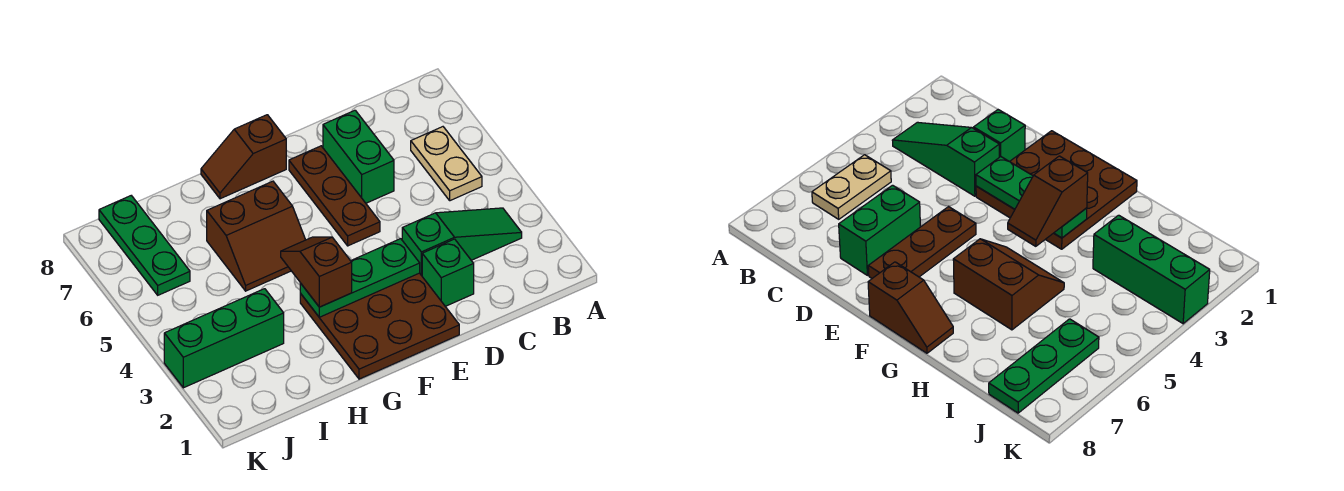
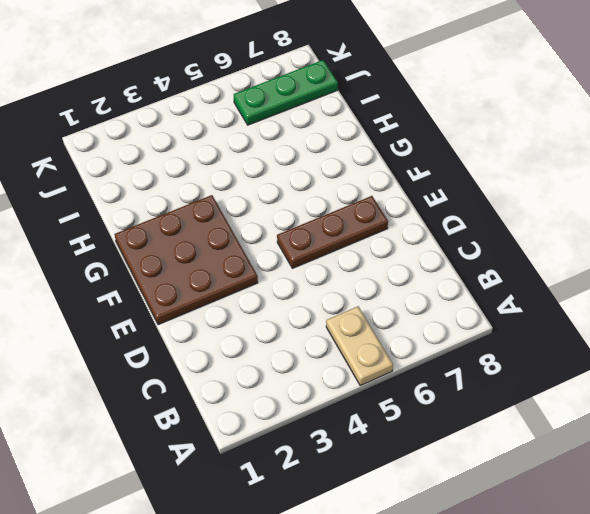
tan plate A5:B5 level 1 -> tan plate B5:B6 level 1
none -> green slope B3:D3 level 1 top D
none -> green brick D2 level 1
none -> green brick D6:D7 level 1

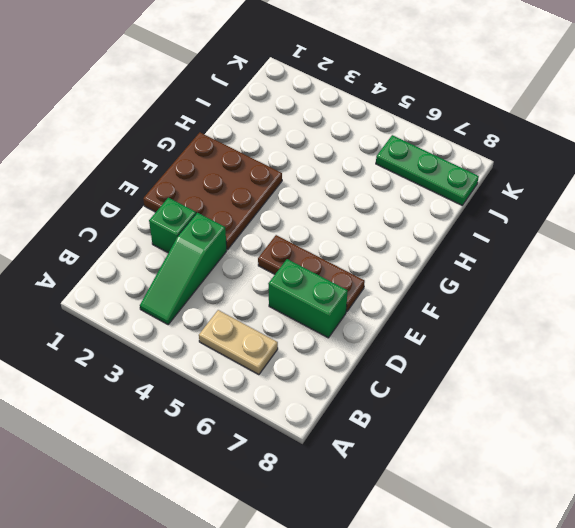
none -> brown slope F8:G8 level 1 top F
none -> brown slope G5:H6 level 1 top 6
none -> green brick I3:K3 level 1

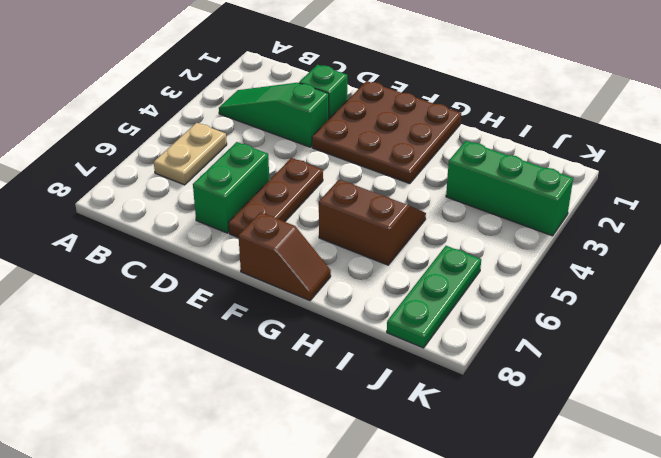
none -> green plate E3:G3 level 2
none -> brown slope G3:G4 level 3 top 3

